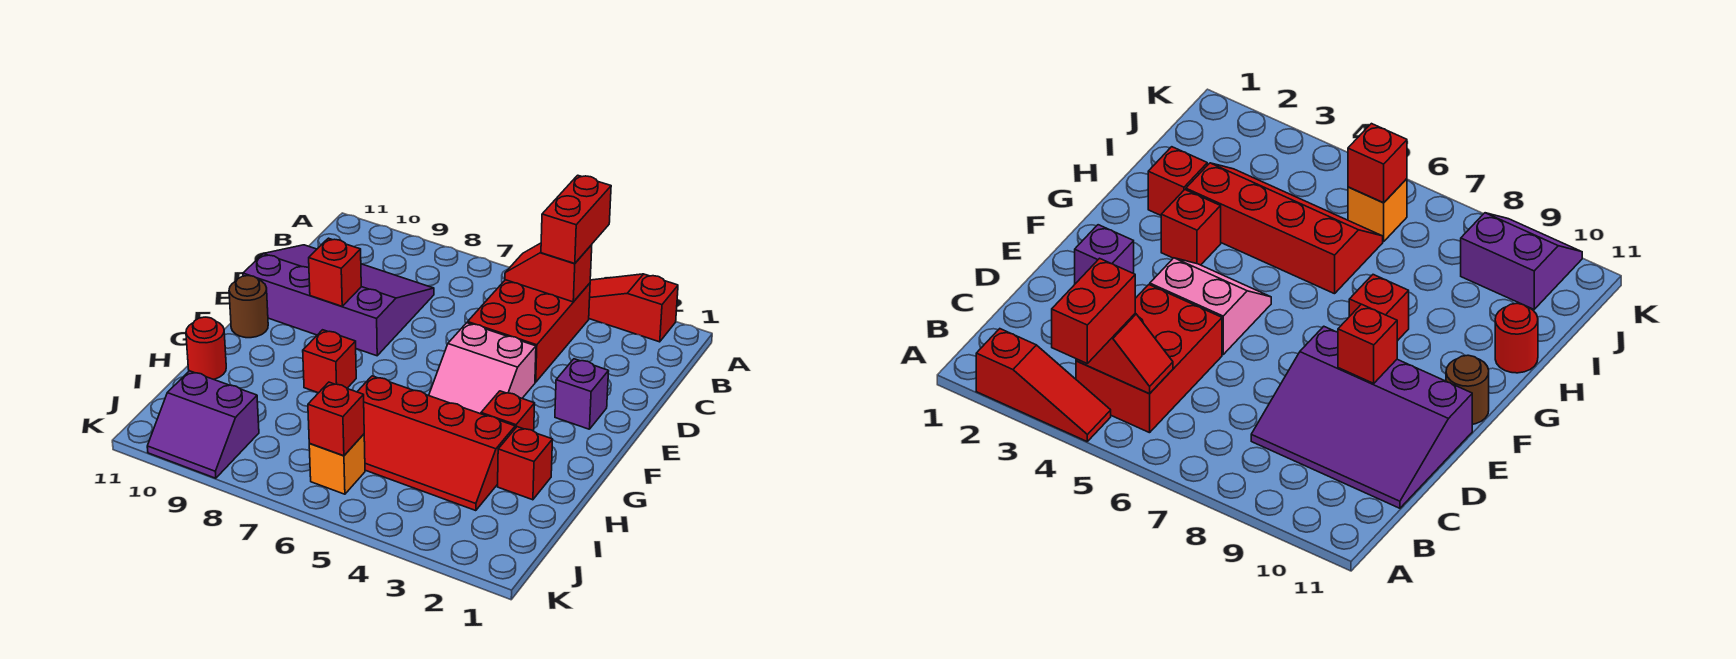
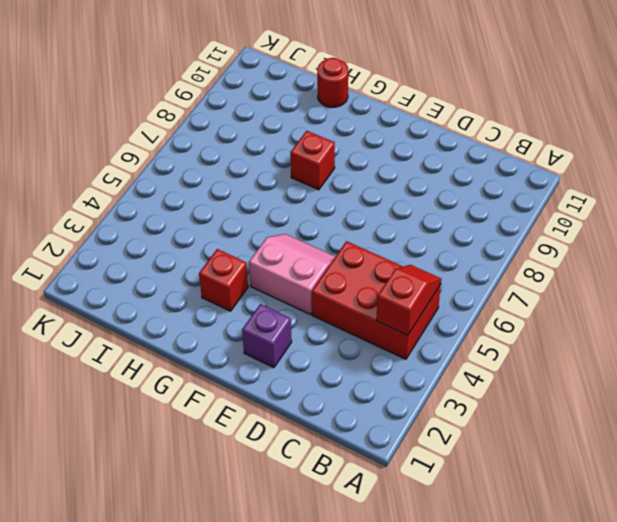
pink slope E4:F5 level 1 top 4 -> pink slope E4:F5 level 1 top E
none -> red slope A2:A4 level 1 top 2
none -> purple slope C8:E11 level 1 top E
none -> brown round brick F11 level 1

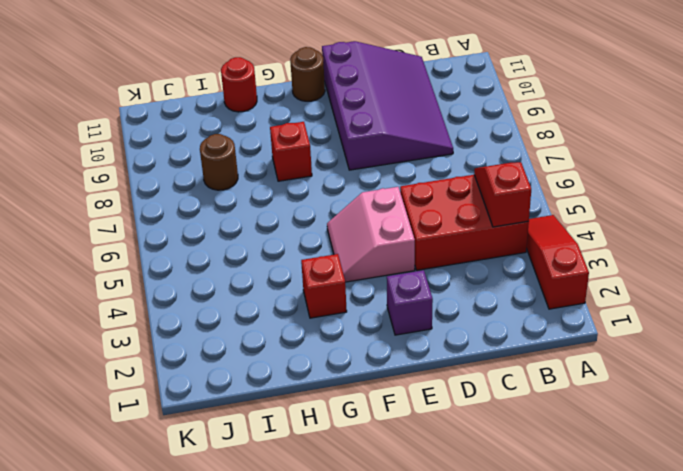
brown round brick I8 level 1 -> none
none -> red brick H2 level 1
none -> red slope H3:I6 level 1 top H
none -> orange brick J6 level 1

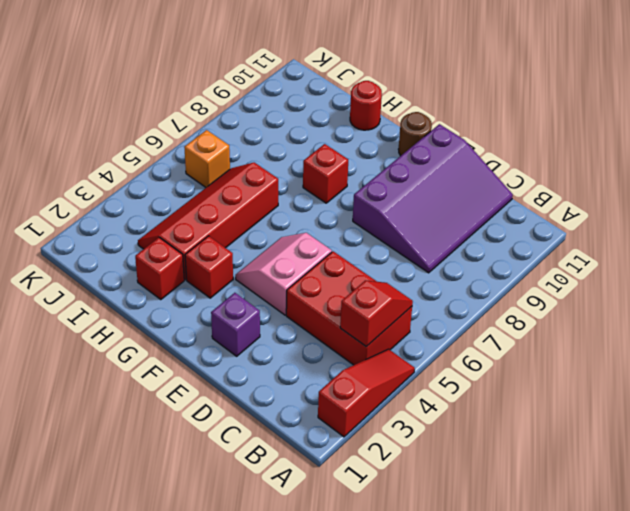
none -> purple slope J9:K10 level 1 top J
none -> red brick E9 level 2
none -> red brick J6 level 2

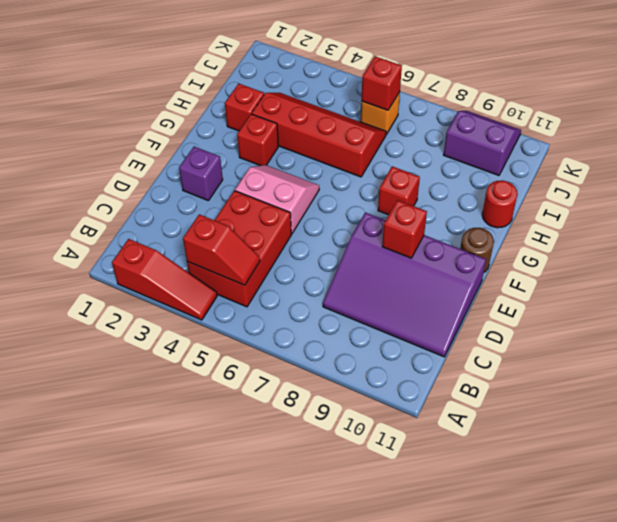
none -> red brick A4:B4 level 3

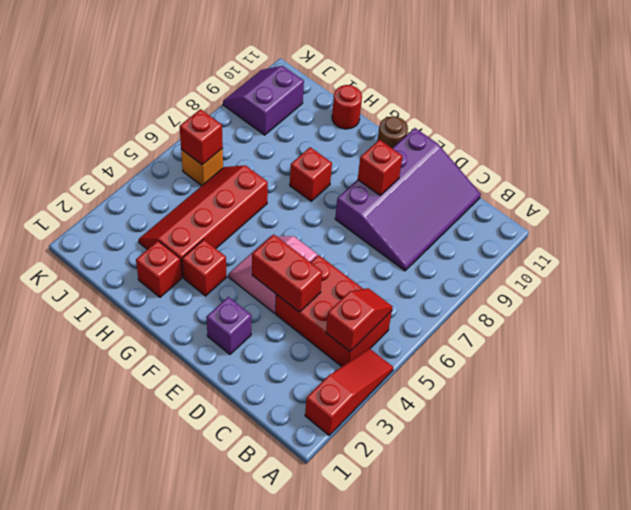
red brick D4:E4 level 2 -> red brick A4:B4 level 3

